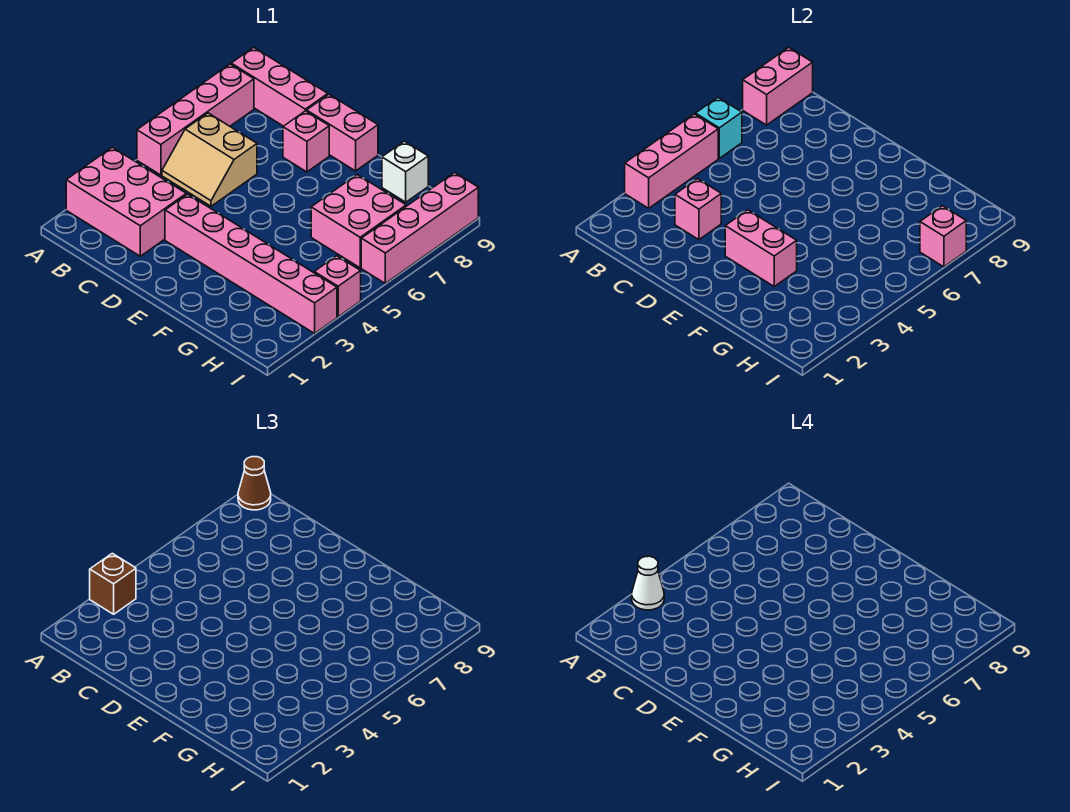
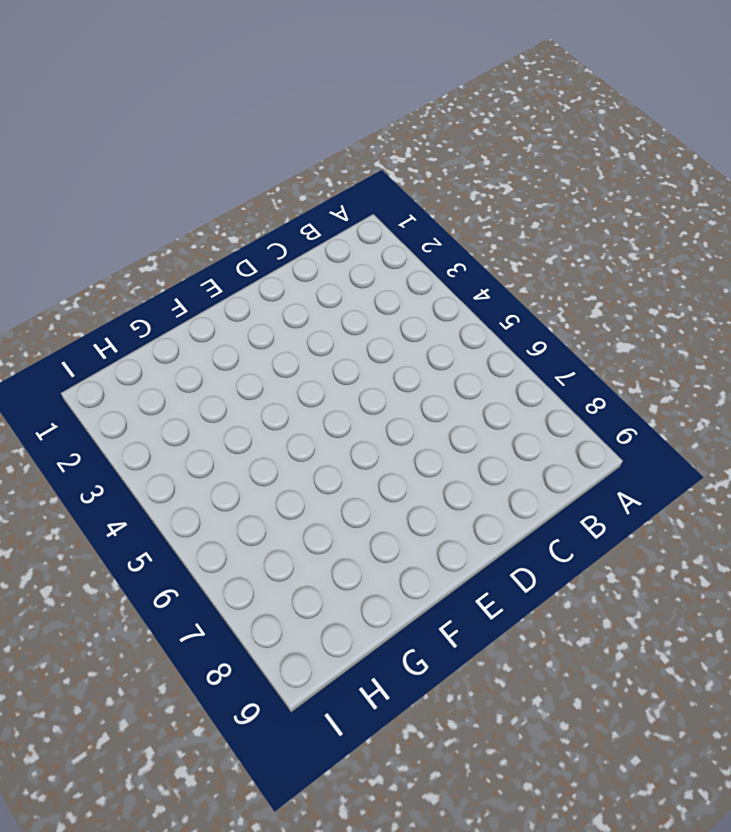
none -> pink brick A2:C3 level 1
none -> pink brick A5:A8 level 1
none -> pink brick A9:C9 level 1

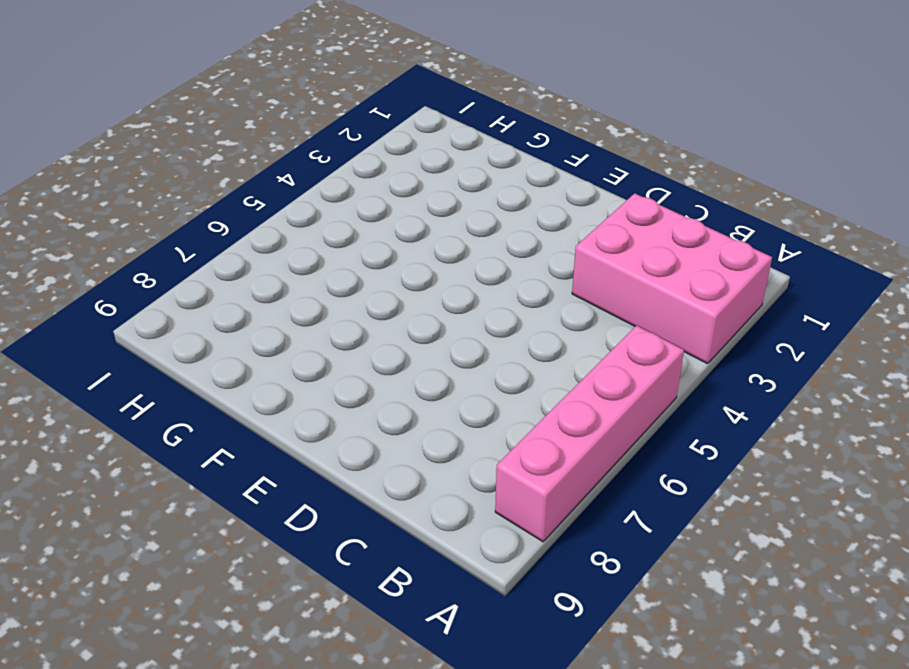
none -> pink brick A9:C9 level 1
none -> tan slope B5:C6 level 1 top 6
none -> pink brick D3:I3 level 1

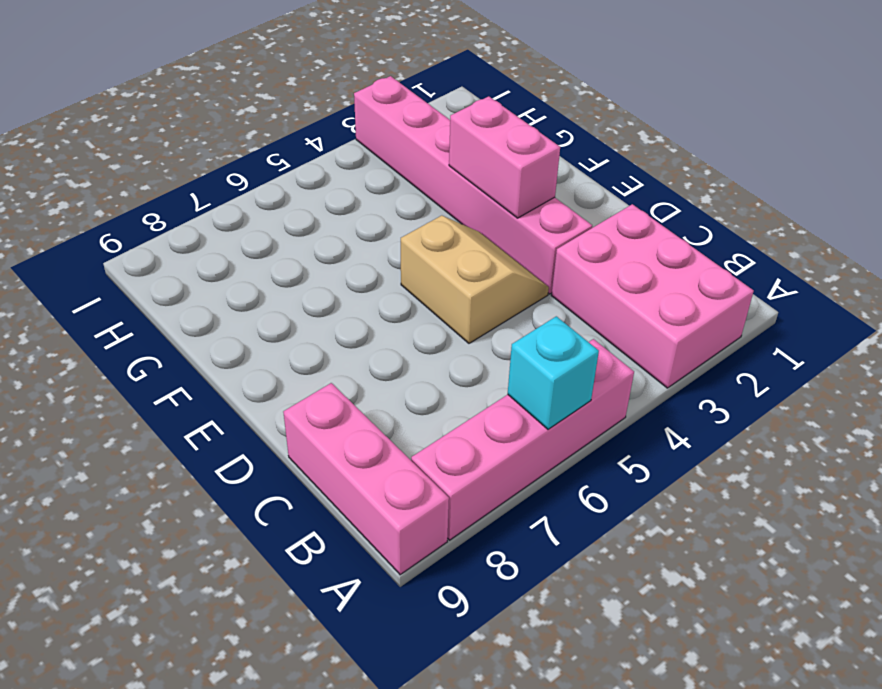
tan slope D4:E5 level 1 top 5 -> tan slope B5:C6 level 1 top 6
none -> pink brick D8 level 1
none -> pink brick D9:E9 level 1
none -> pink brick G6:H7 level 1

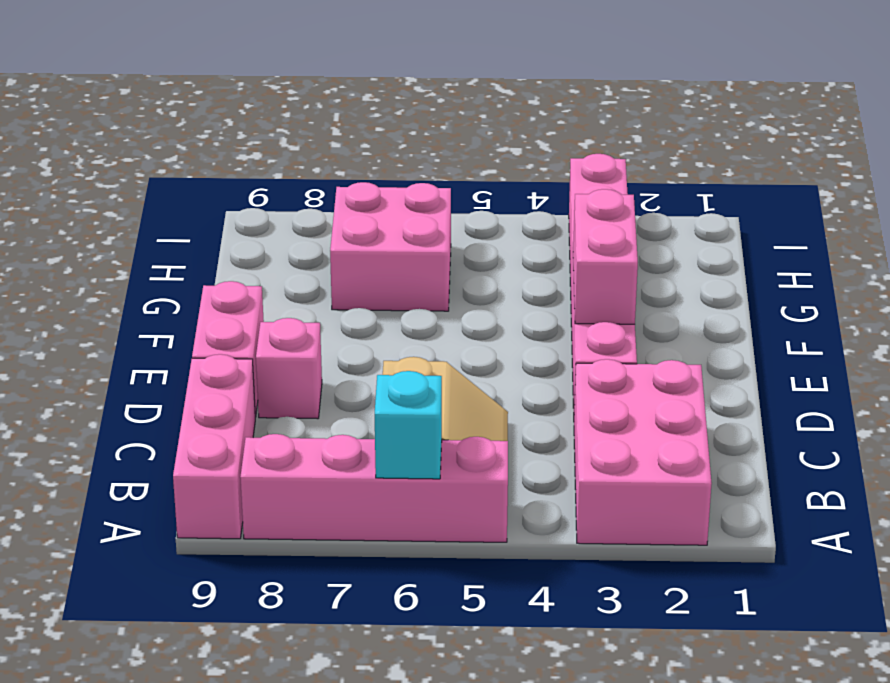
none -> white brick G9 level 1
none -> pink brick I4 level 1
none -> pink brick I6:I9 level 1

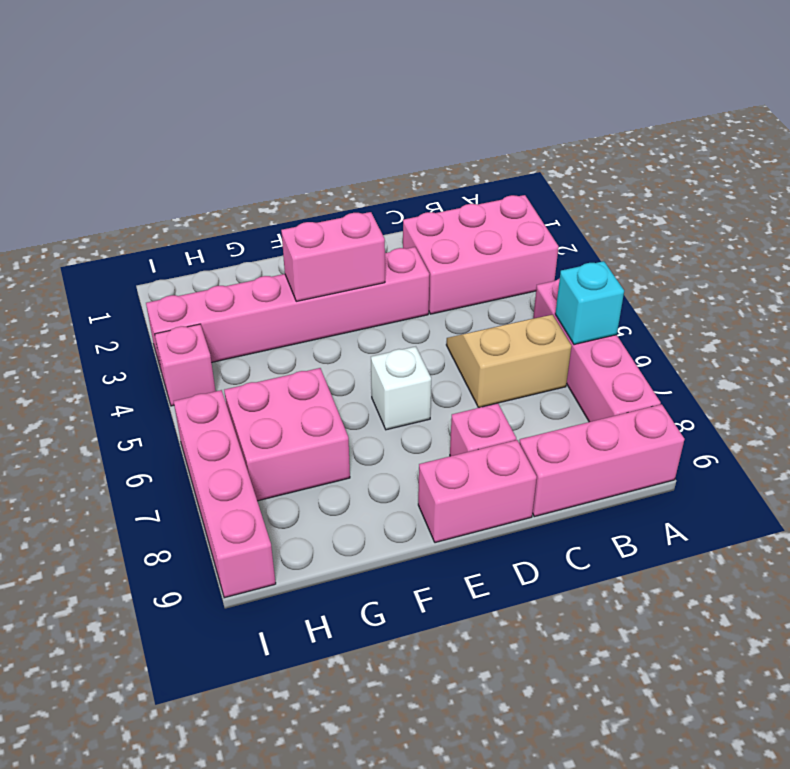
white brick E6 level 1 -> white brick G9 level 1
none -> pink brick A3:A5 level 2
none -> pink brick A8:A9 level 2
none -> pink brick C3 level 2

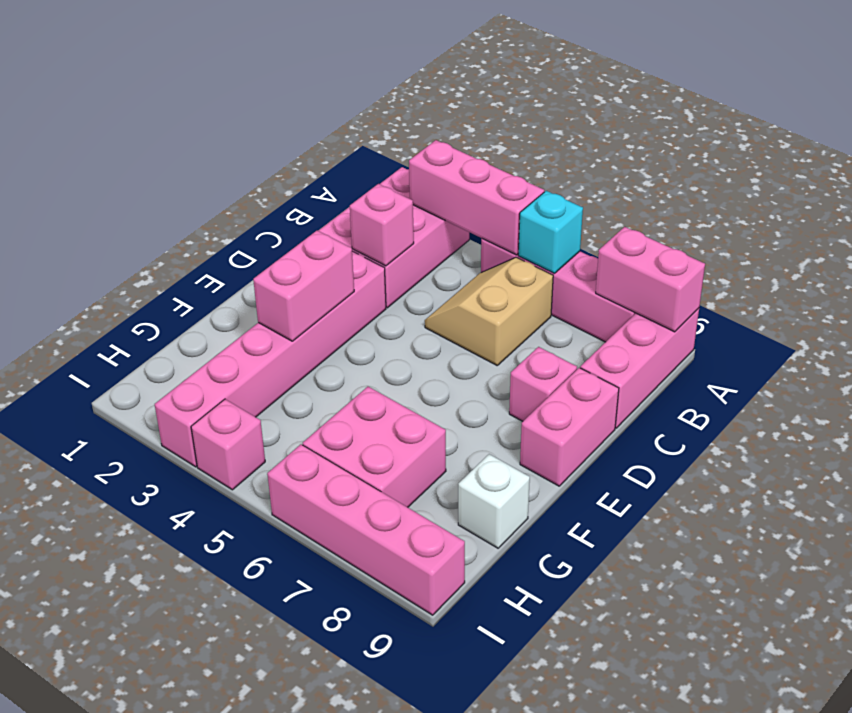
none -> pink brick I7 level 2
none -> brown brick A3 level 3
none -> brown cone A9 level 3

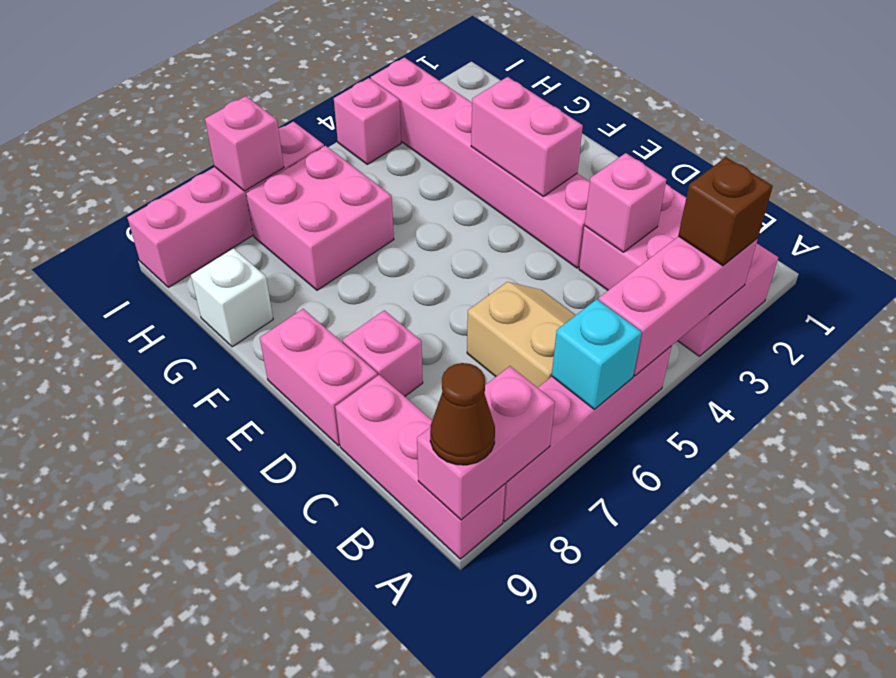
none -> white cone A3 level 4

